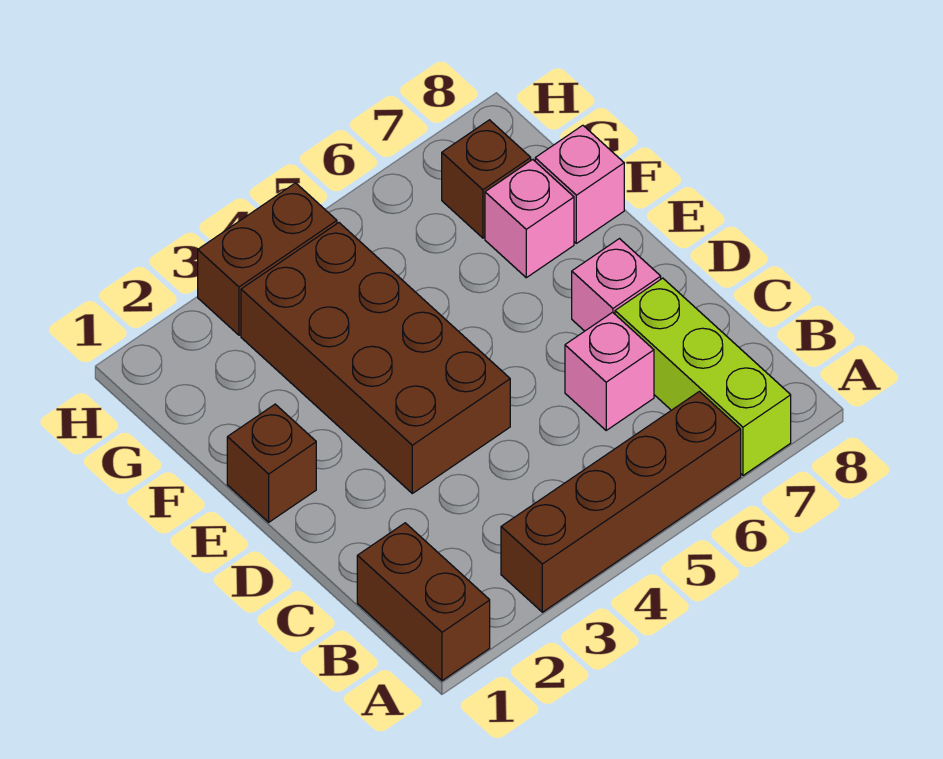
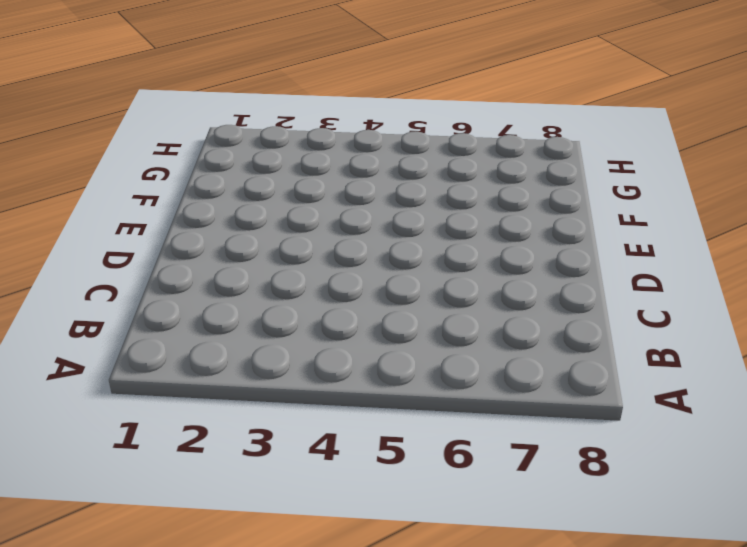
none -> brown brick A1:B1 level 1
none -> brown brick A3:A6 level 1

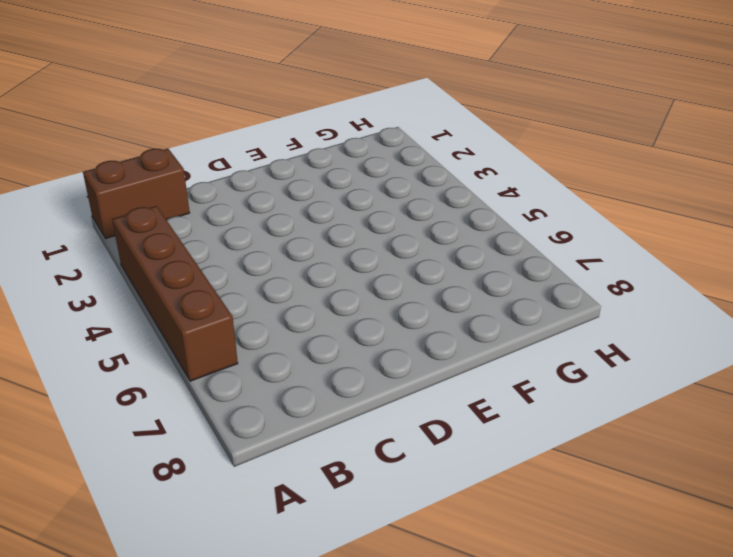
none -> lime brick A7:C7 level 1
none -> pink brick C6 level 1

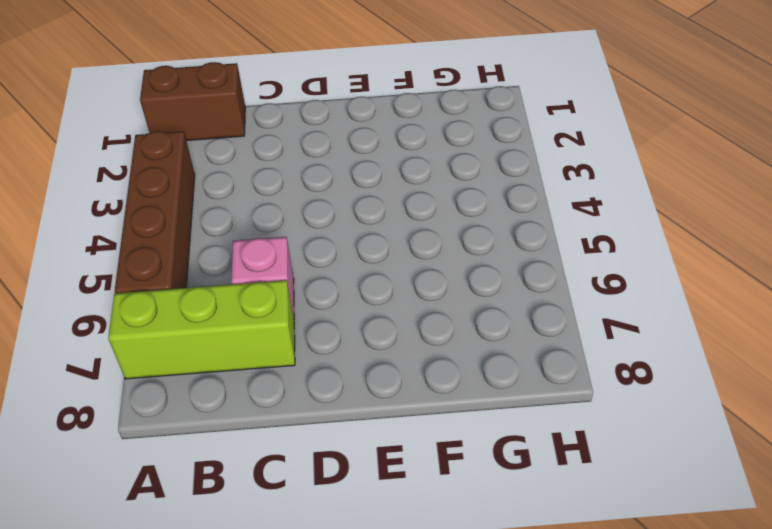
none -> brown brick D3:G4 level 1
none -> pink brick D7 level 1

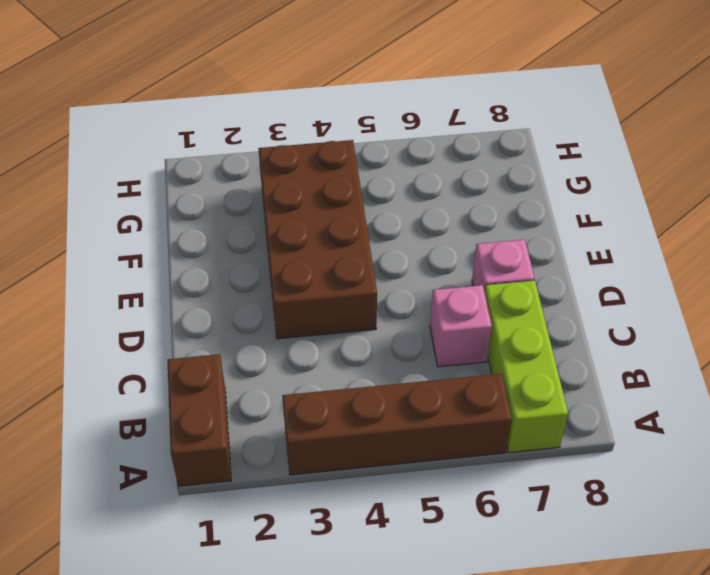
none -> brown brick E1 level 1
none -> pink brick F7 level 1

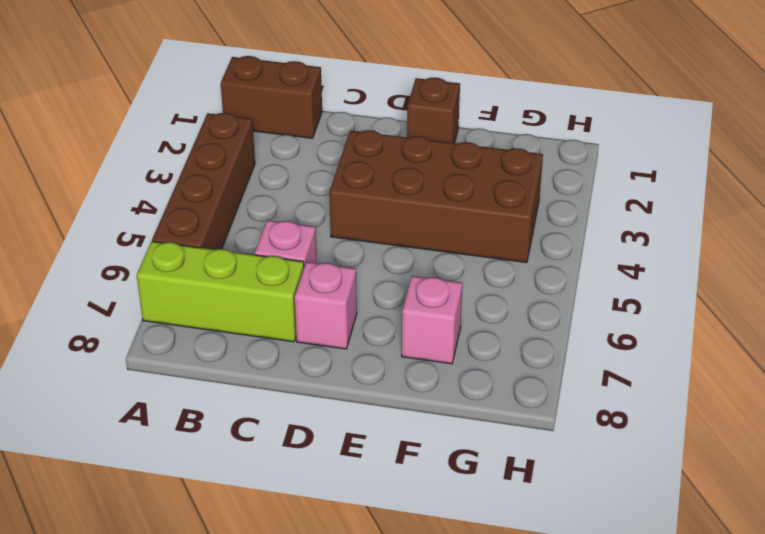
none -> pink brick F8 level 1
none -> brown brick G7 level 1

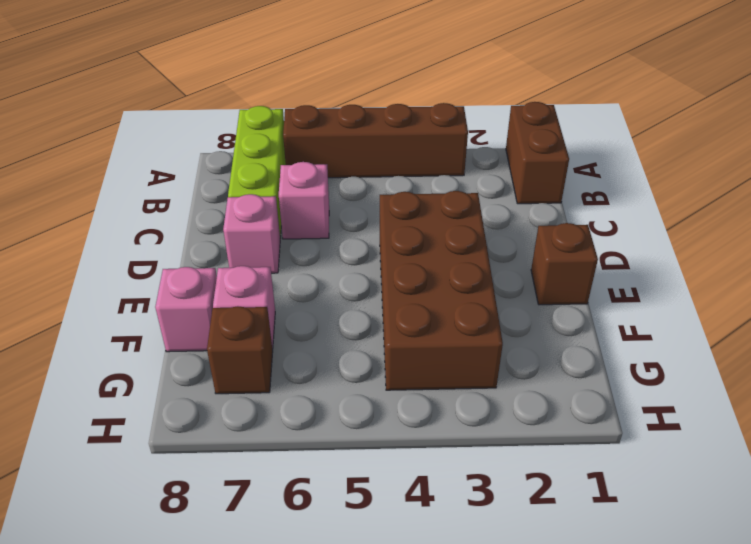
none -> brown brick H3:H4 level 1

